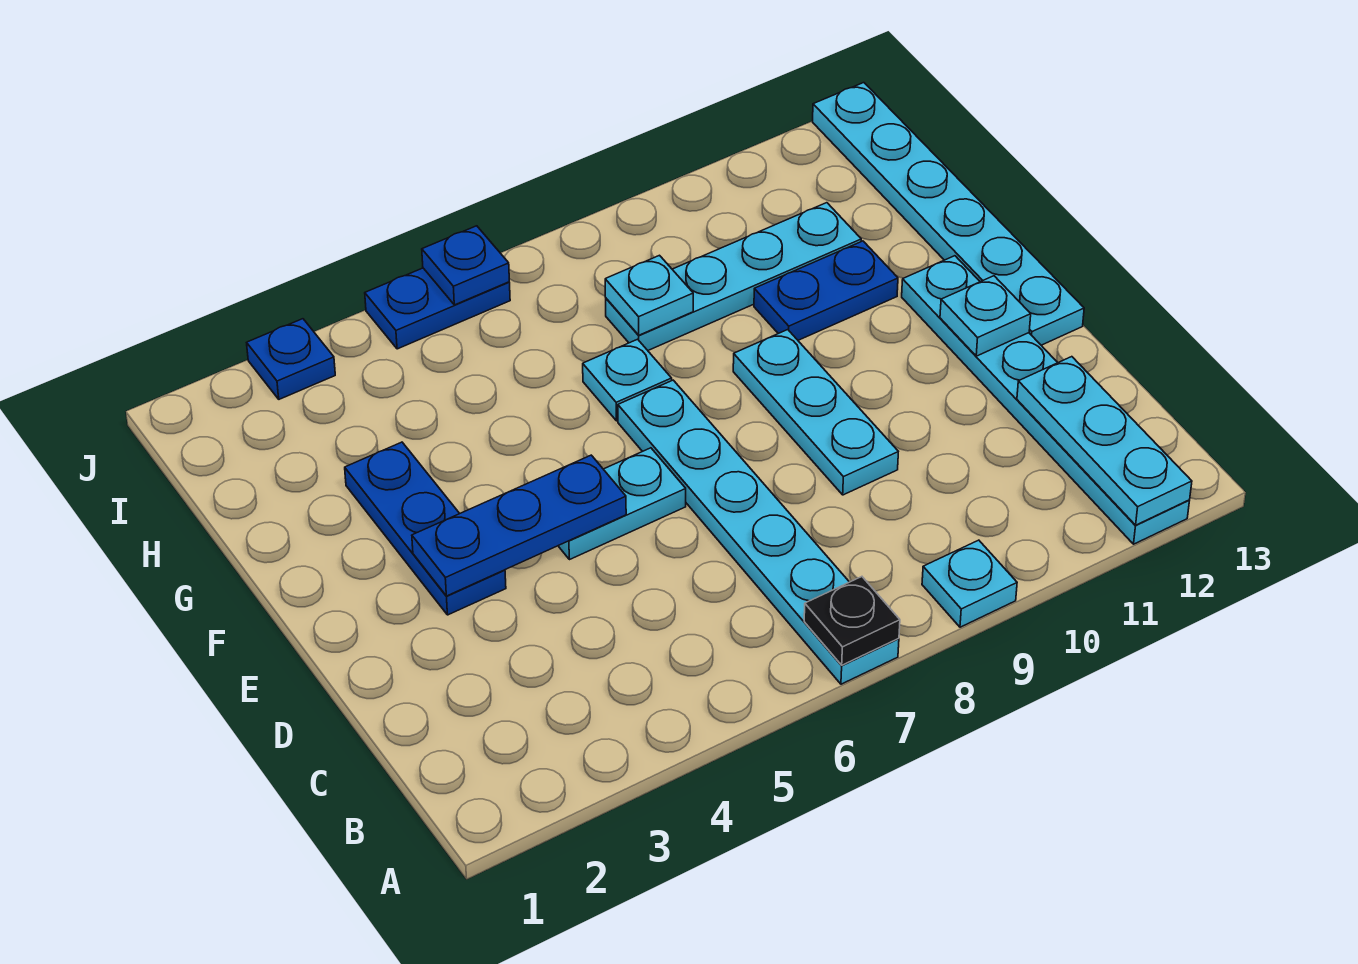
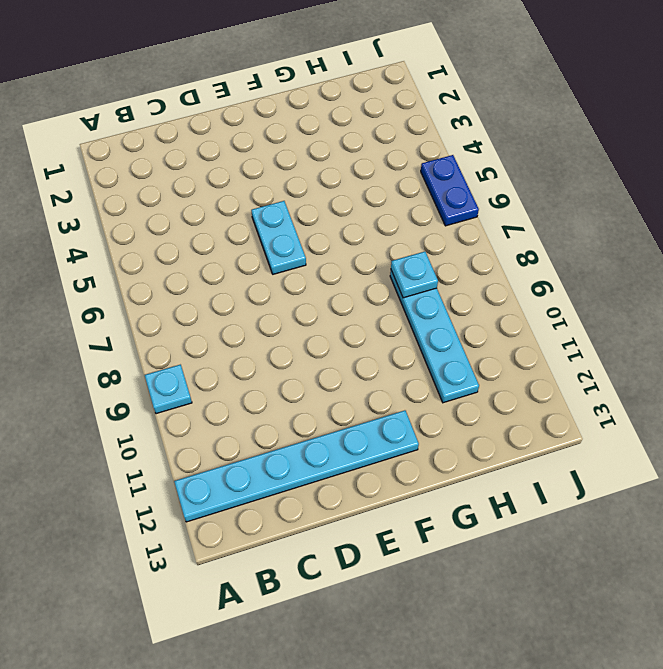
none -> cyan plate A7:F7 level 1
none -> cyan plate D9:F9 level 1
none -> blue plate E3:G3 level 1

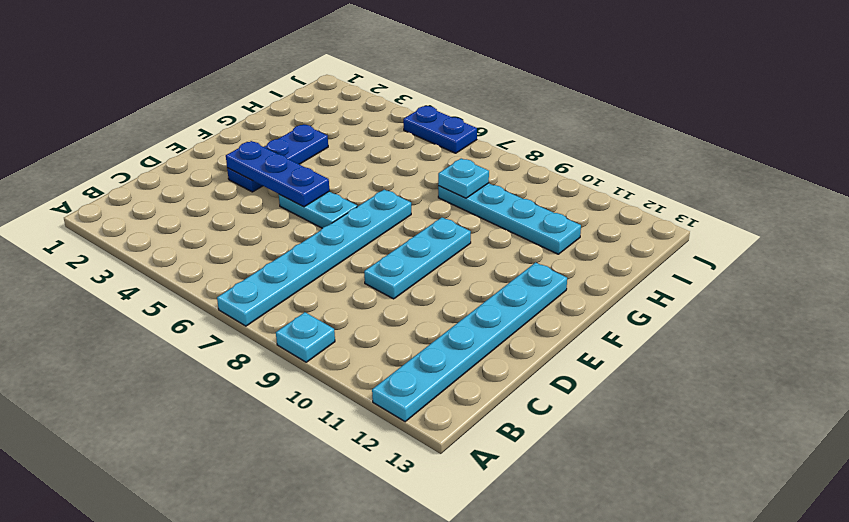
none -> cyan plate E13:J13 level 1
none -> cyan plate G7 level 1
none -> blue plate G10:G11 level 1

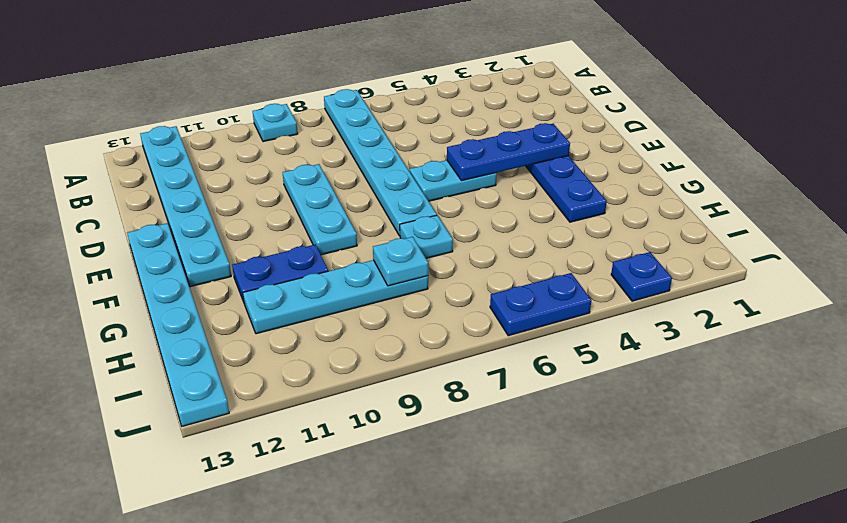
none -> black plate A7 level 2
none -> cyan plate A12:C12 level 2
none -> cyan plate E12 level 2

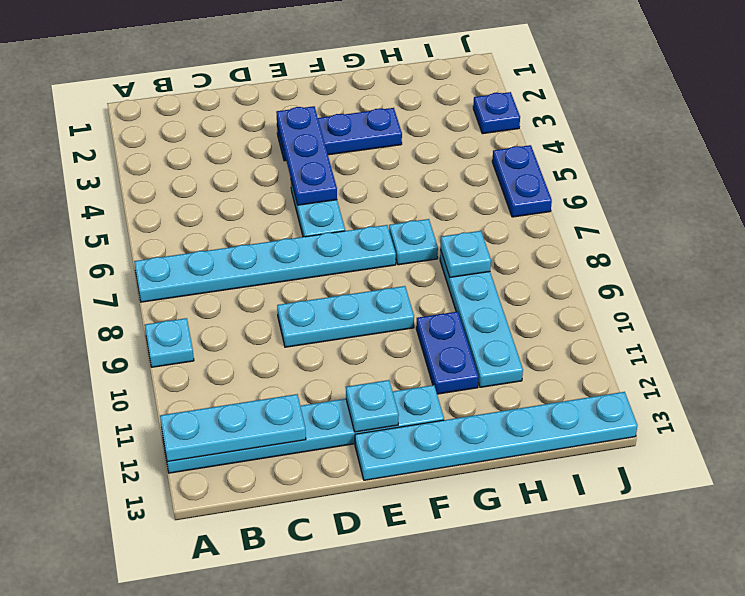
none -> black plate A7 level 2
none -> blue plate J6 level 2

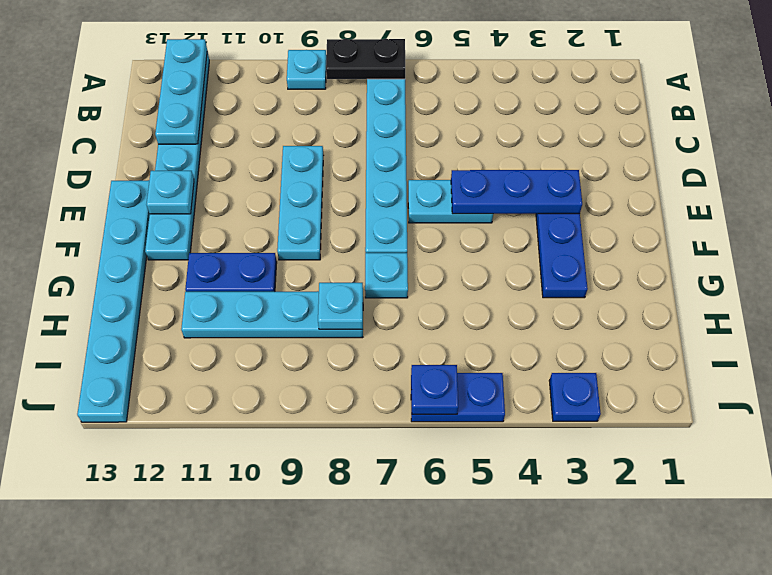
black plate A7:A8 level 2 -> black plate A7 level 2

